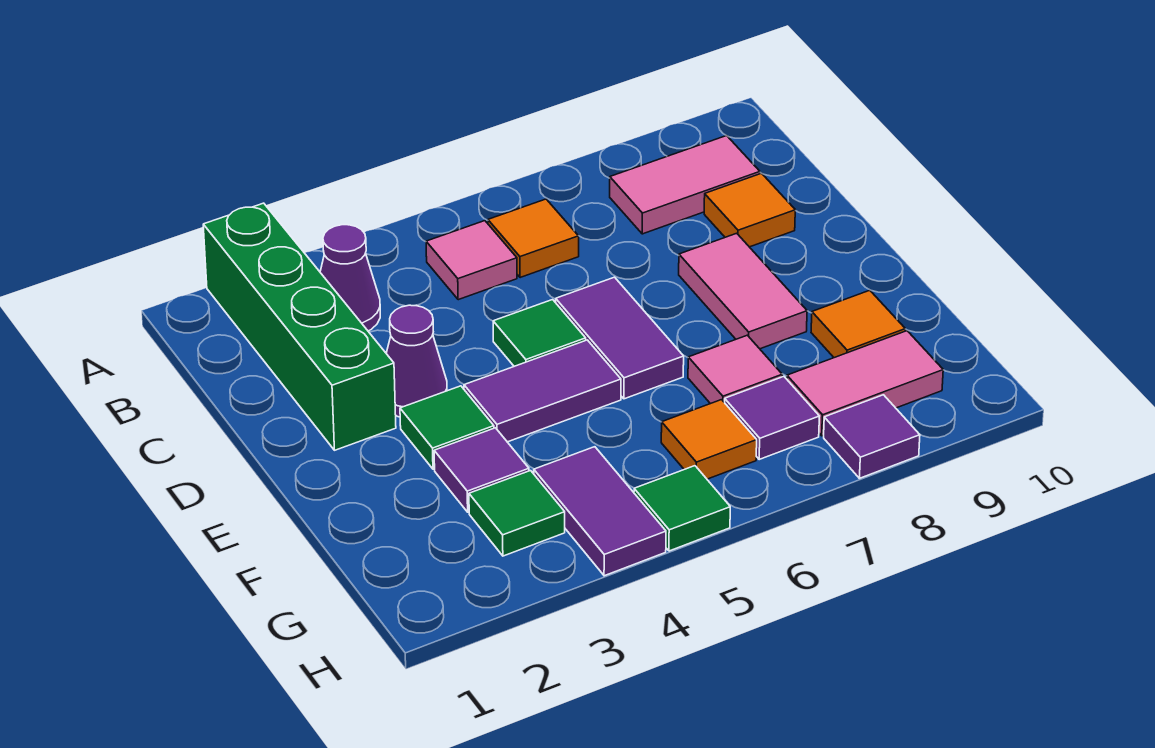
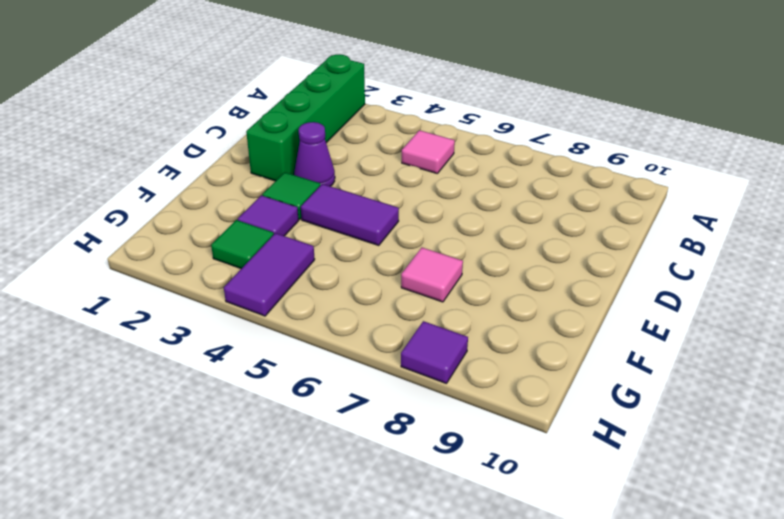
none -> purple cone B3 level 1
none -> orange tile B6 level 1
none -> pink tile B8:B9 level 1

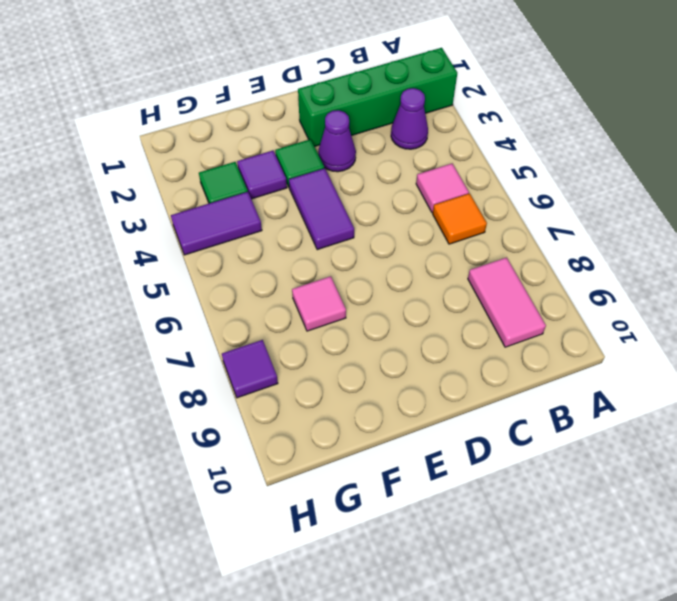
none -> orange tile C9 level 1
none -> green tile D5 level 1
none -> purple tile D6:E6 level 1

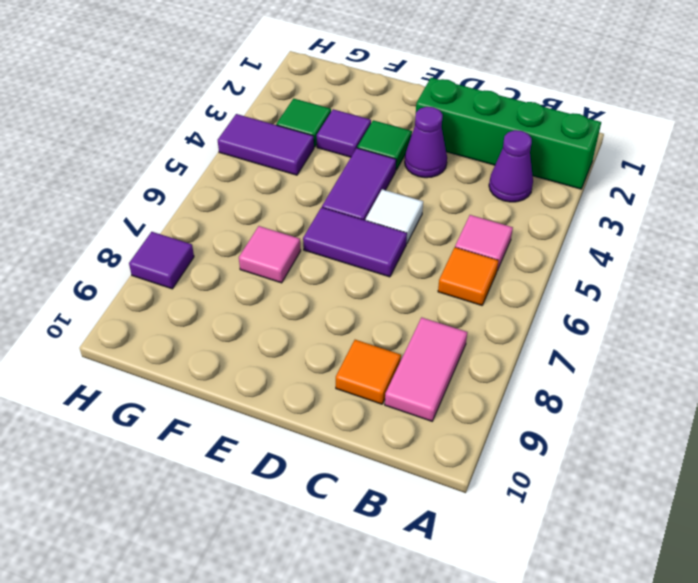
white tile D5 level 1 -> green tile D5 level 1
none -> pink tile D8:E8 level 1
none -> orange tile F9 level 1
none -> orange tile G6 level 1

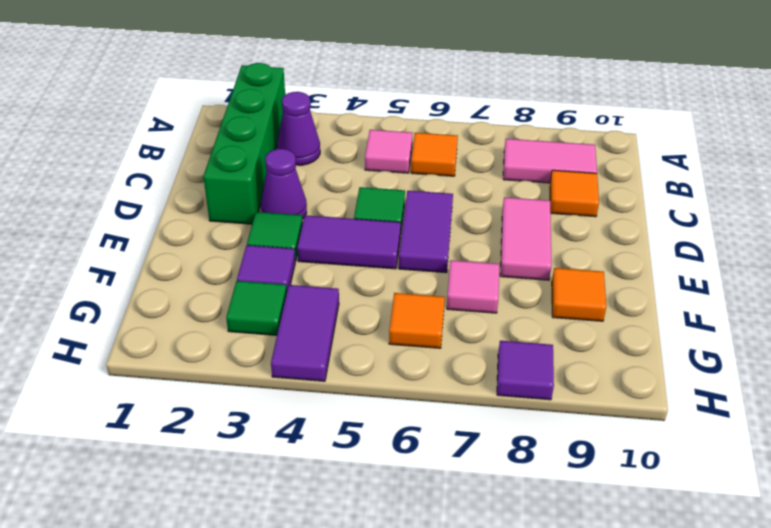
none -> purple tile G7 level 1
none -> pink tile G8:G9 level 1
none -> green tile H5 level 1

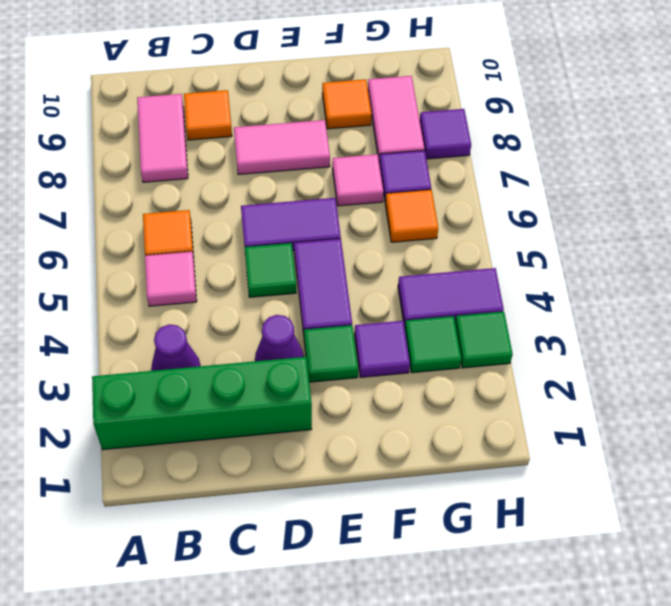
green tile H3 level 1 -> green tile H5 level 1

